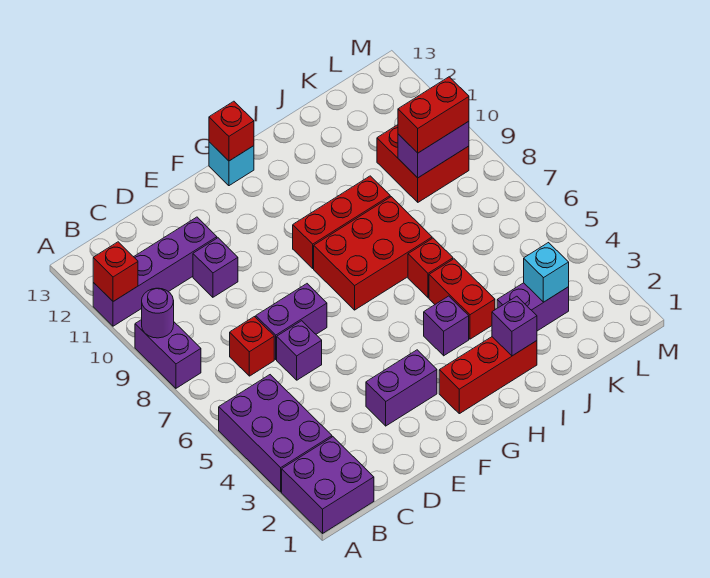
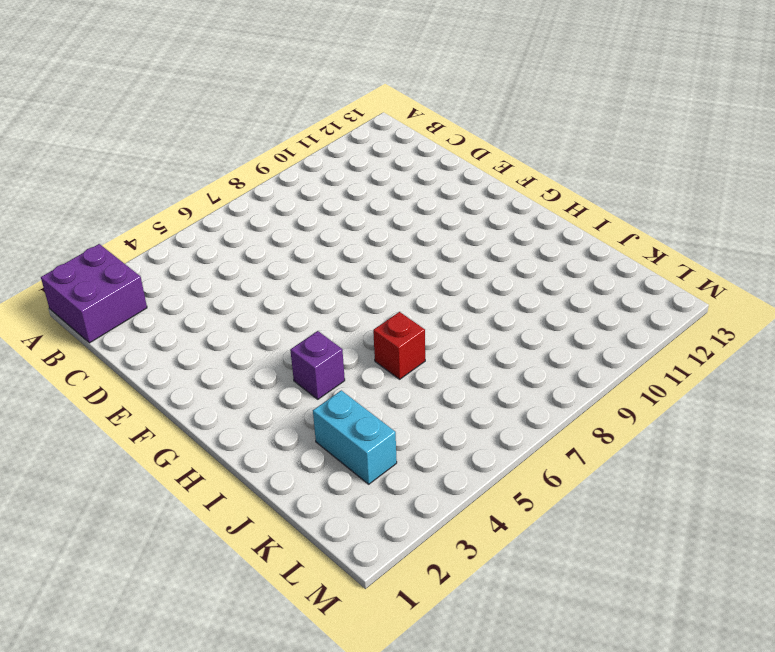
cyan brick J3:K3 level 1 -> purple brick J3:K3 level 1
none -> purple brick A3:B5 level 1
none -> purple brick A8:A9 level 1
none -> purple brick A11:D11 level 1

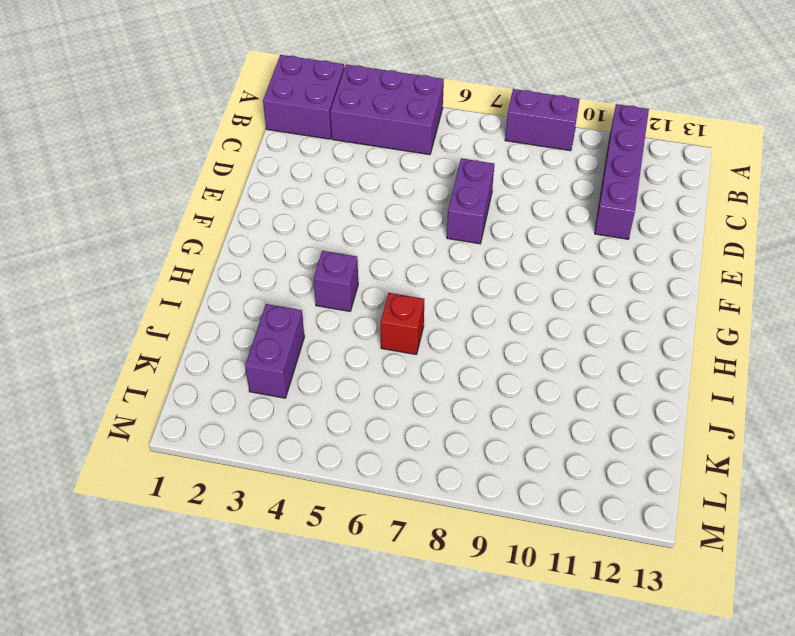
none -> red brick C7 level 1
none -> purple brick D6 level 1
none -> purple brick D10 level 1

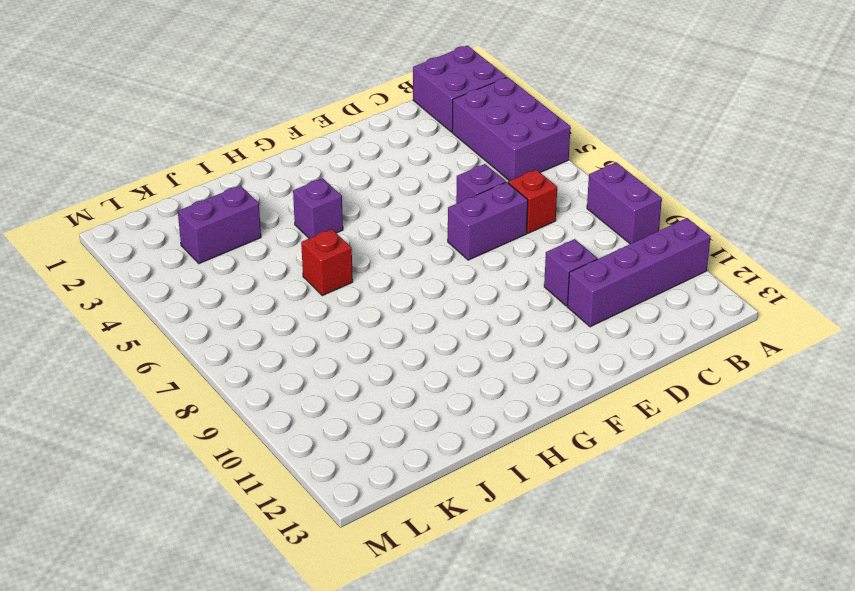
none -> purple brick E3:F3 level 1
none -> red brick G2:I2 level 1
none -> red brick G7:I8 level 1

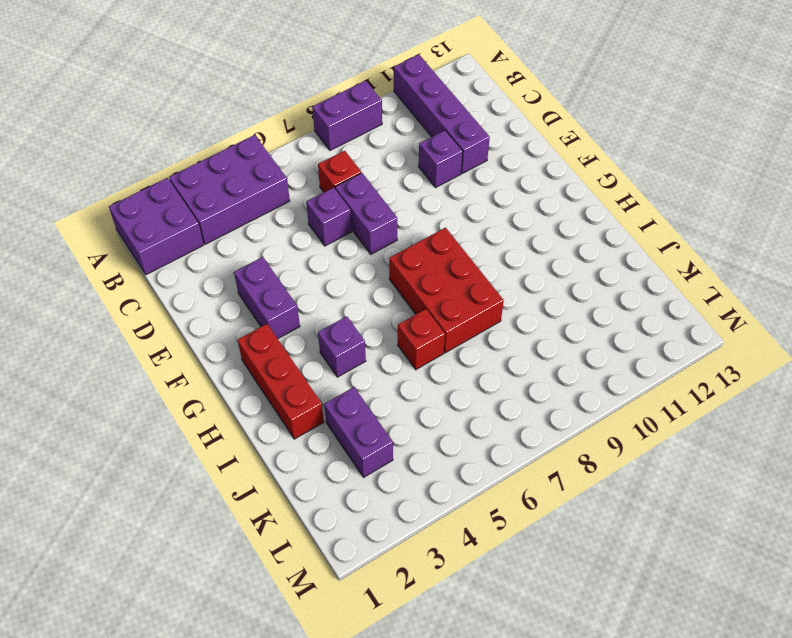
none -> red brick G9:I9 level 1
none -> cyan brick G13 level 1
none -> red brick I4:I5 level 1

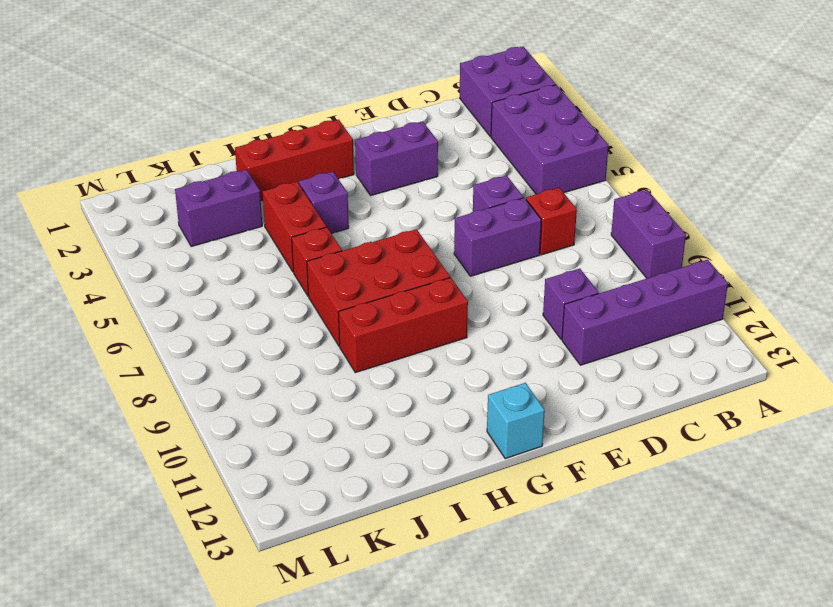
none -> red brick K9:L10 level 1
none -> purple round brick A9 level 2
none -> red brick A11 level 2

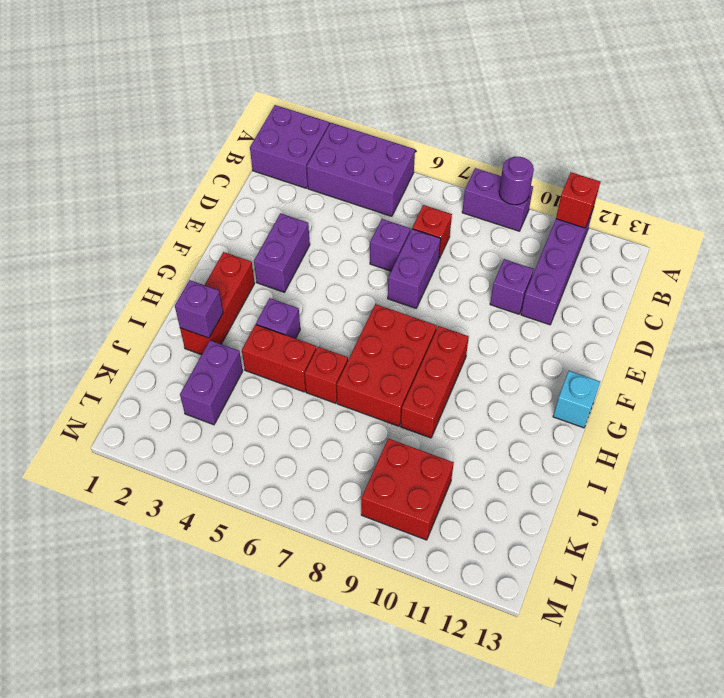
none -> red brick G13 level 2
none -> cyan brick K3 level 2
none -> purple brick K9:L9 level 2

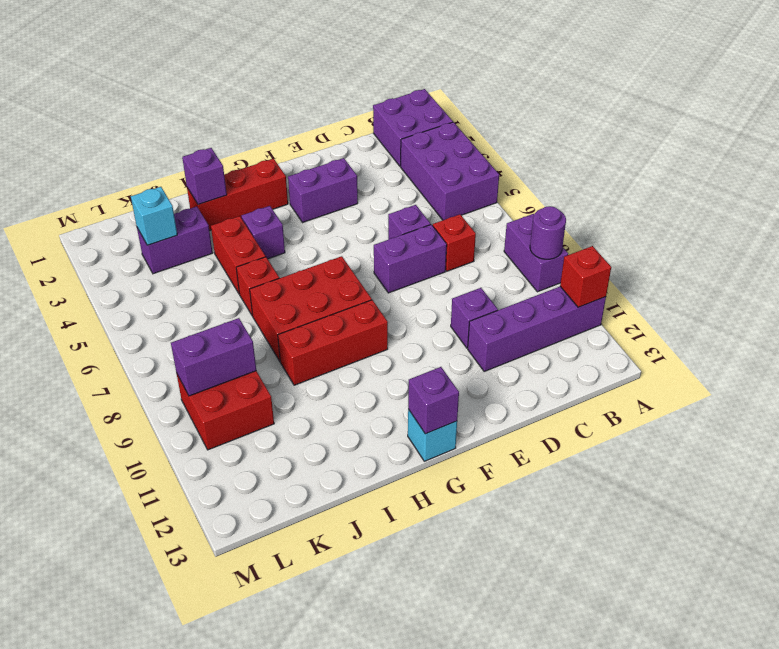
purple brick G13 level 2 -> red brick G13 level 2
none -> red brick K9:L9 level 3

